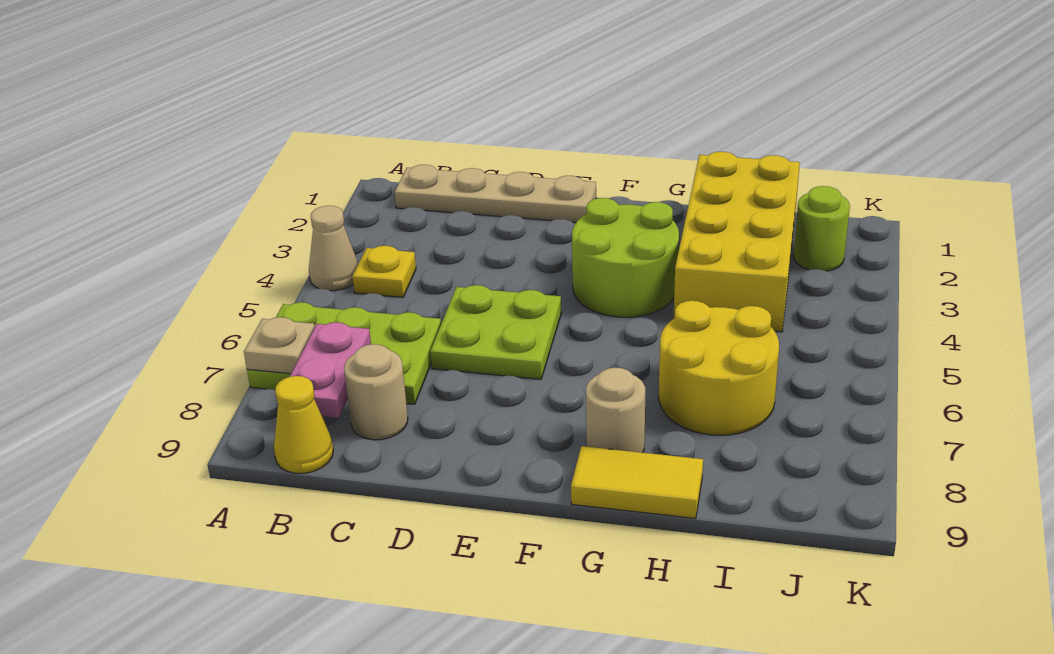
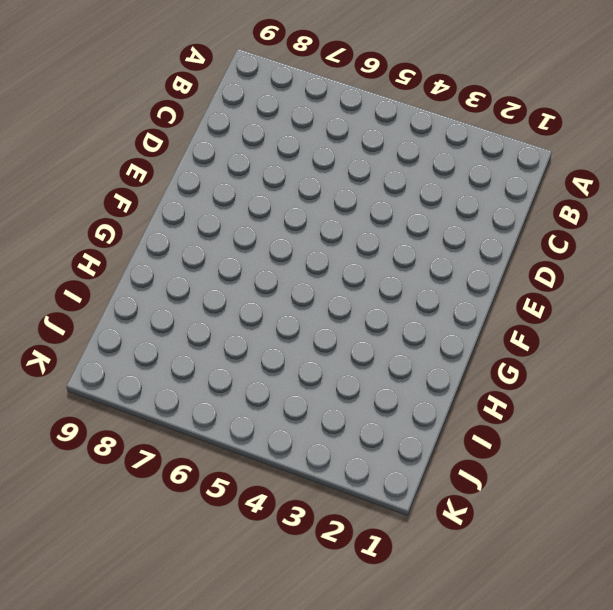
none -> tan cone A4 level 1
none -> lime plate A6:C7 level 1
none -> tan plate B1:E1 level 1

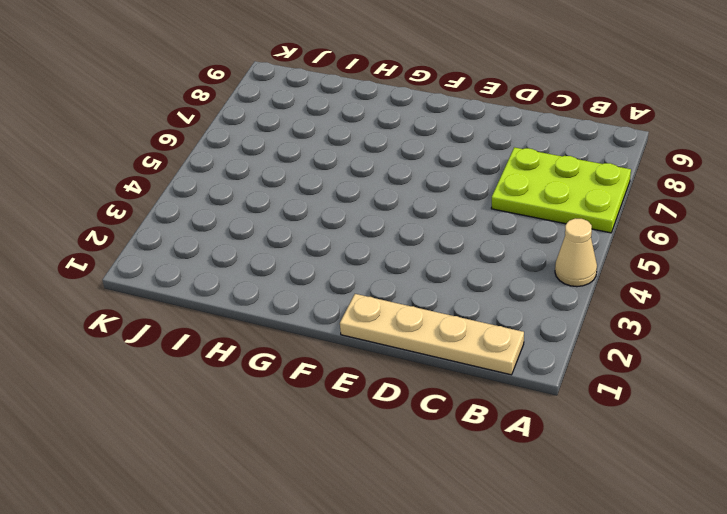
none -> yellow plate B4 level 1
none -> yellow cone B9 level 1
none -> tan round brick C8 level 1

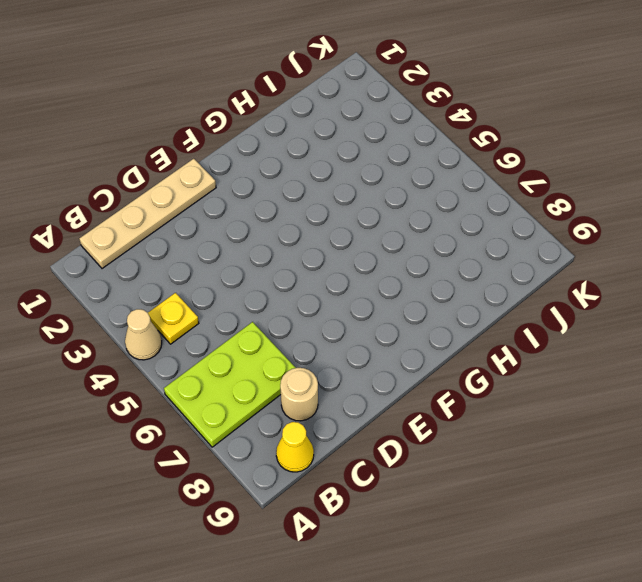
none -> lime plate D5:E6 level 1
none -> lime round brick F3:G4 level 1
none -> tan round brick G8 level 1

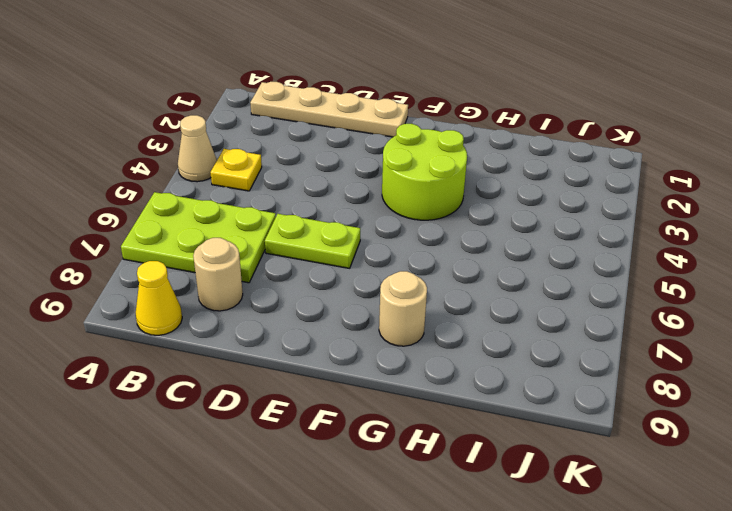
lime plate D6:E6 level 1 -> lime plate D5:E6 level 1
none -> yellow tile G9:H9 level 1
none -> yellow brick H1:I4 level 1
none -> yellow round brick H6:I7 level 1

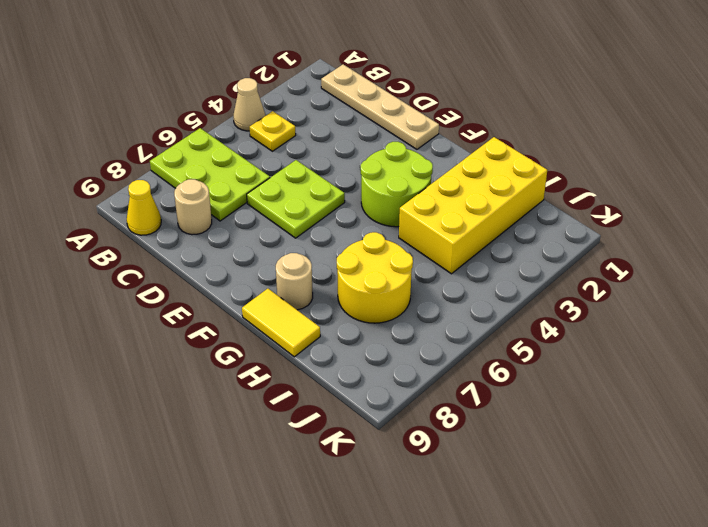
none -> lime round brick J2 level 1
none -> tan plate A7 level 2
none -> pink plate B7:B8 level 2

